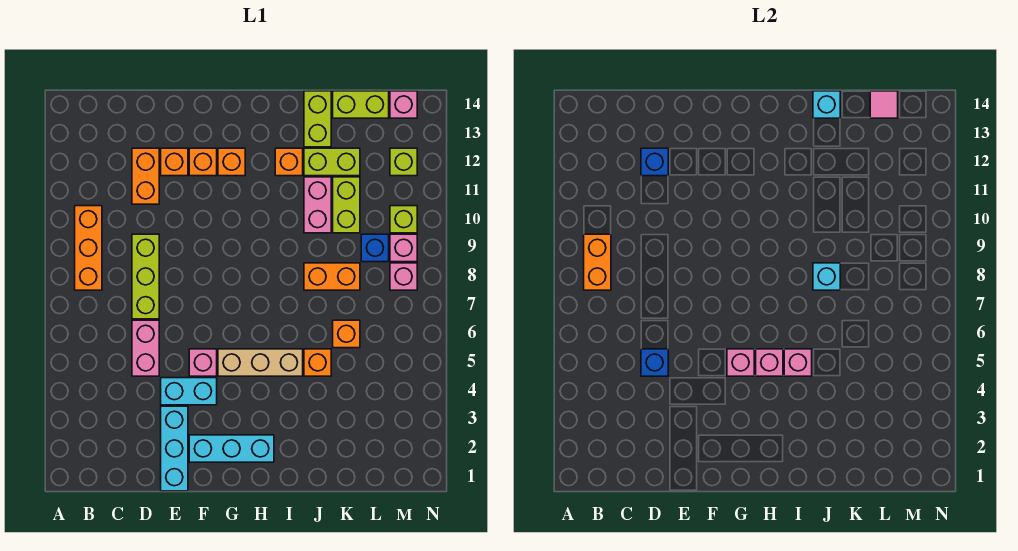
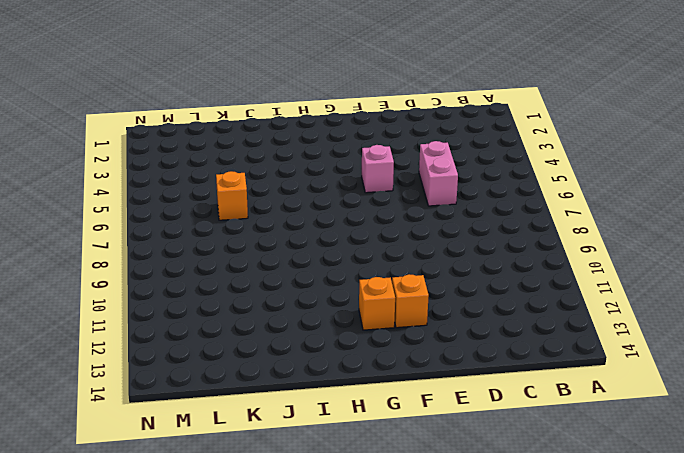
none -> orange brick B8:B10 level 1
none -> lime brick D7:D9 level 1
none -> orange brick D11:D12 level 1
none -> cyan brick E1:E3 level 1

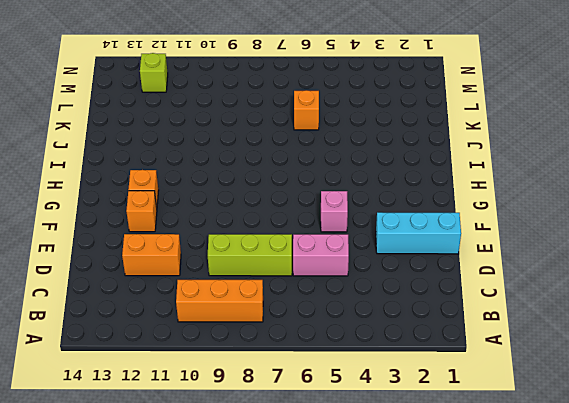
none -> cyan brick E4:F4 level 1
none -> orange brick E12 level 1
none -> cyan brick F2:H2 level 1
none -> tan brick G5:I5 level 1

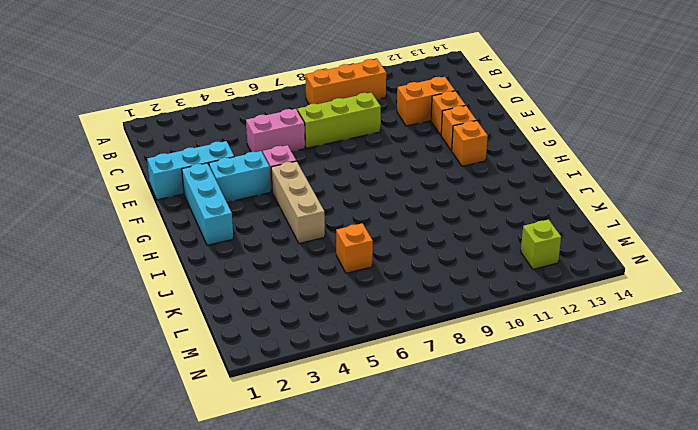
cyan brick F3:F4 level 1 -> cyan brick E4:F4 level 1
none -> orange brick I12 level 1
none -> orange brick J5 level 1
none -> orange brick J8:K8 level 1
none -> pink brick J10:J11 level 1

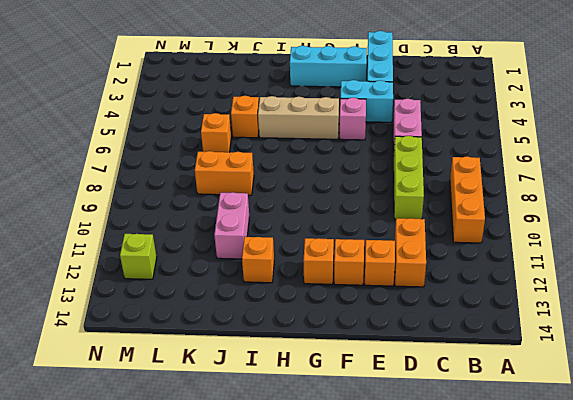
none -> lime brick J12:K12 level 1
none -> lime brick J13:J14 level 1
none -> lime brick K10:K11 level 1
none -> lime brick K14:L14 level 1

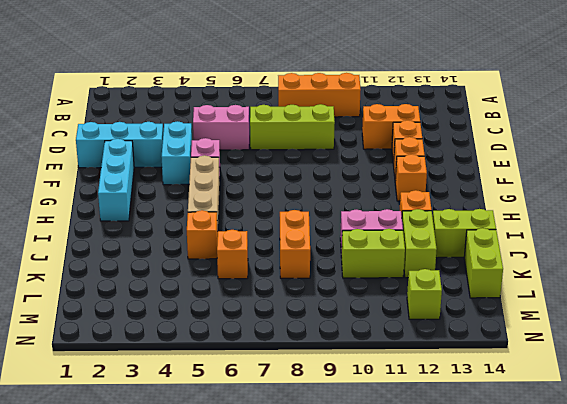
none -> blue brick L9 level 1
none -> pink brick M8 level 1
none -> pink brick M9 level 1
none -> lime brick M10 level 1

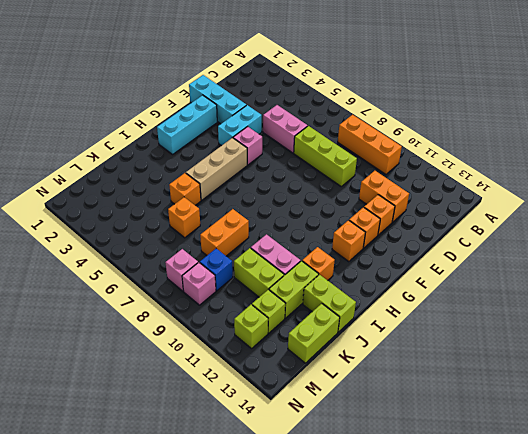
lime brick L12 level 1 -> lime brick M10 level 1
none -> pink brick M14 level 1
none -> orange brick B8:B9 level 2
none -> blue brick D5 level 2
none -> blue brick D12 level 2

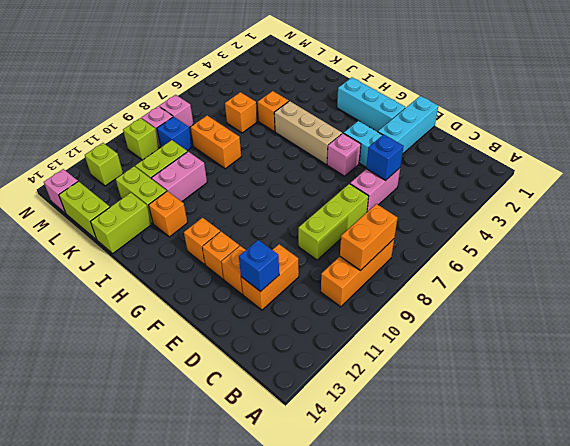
none -> pink brick G5 level 2
none -> pink brick H5 level 2
none -> pink brick I5 level 2
none -> cyan brick J8 level 2

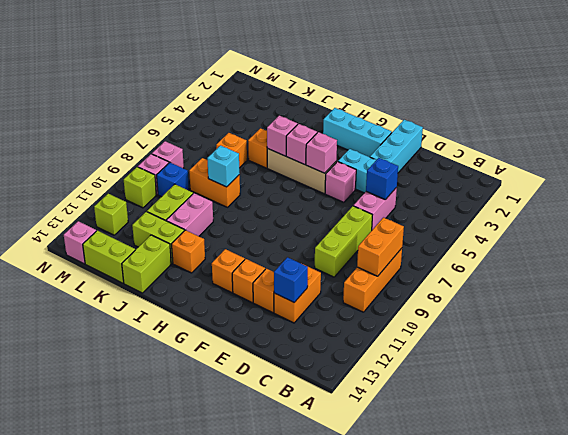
none -> cyan brick J14 level 2
none -> pink tile L14 level 2

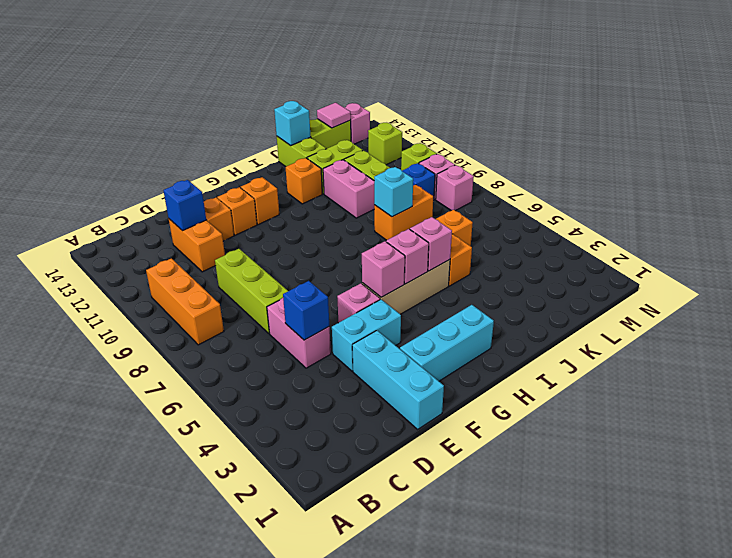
none -> orange brick B8:B9 level 2

